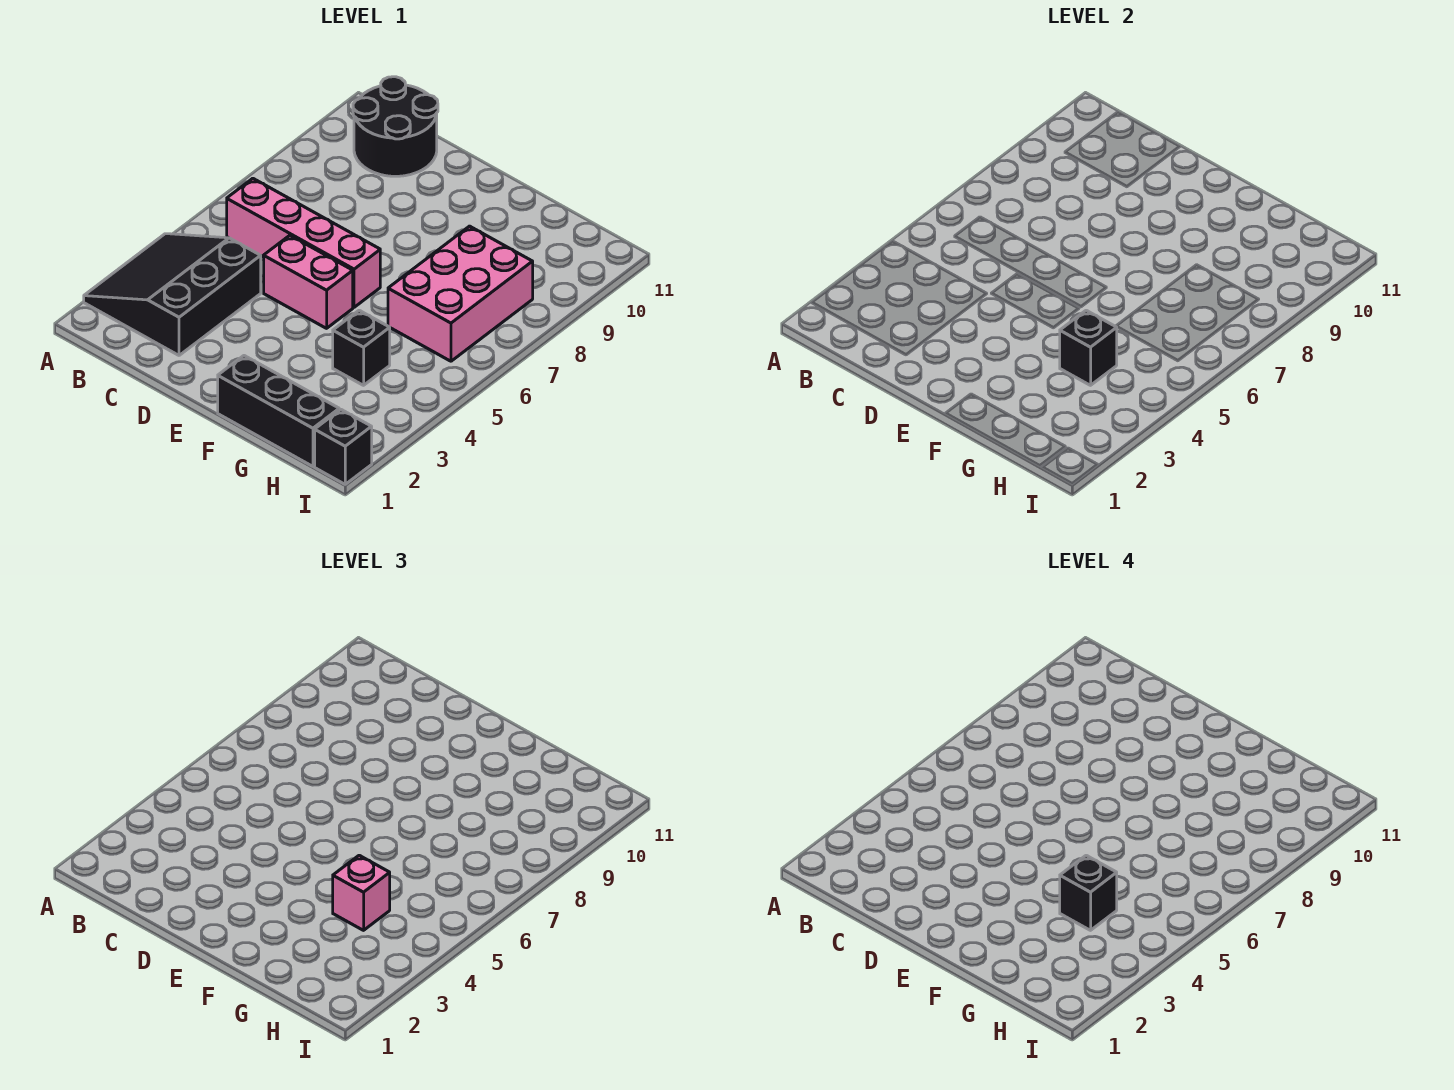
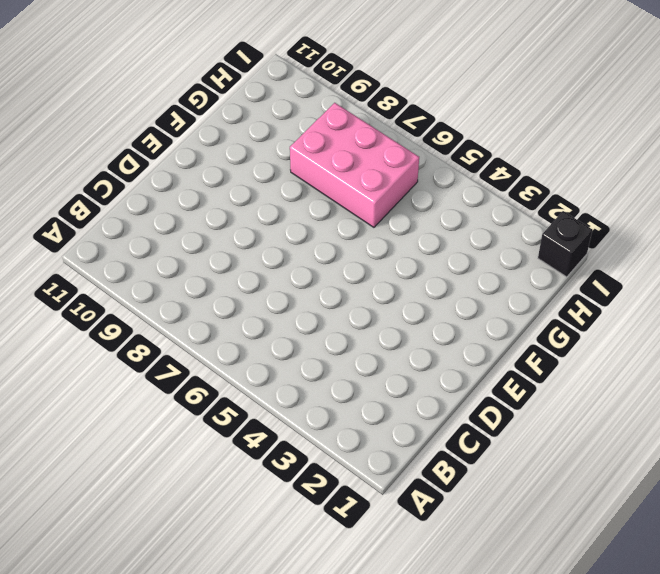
none -> black slope A2:C4 level 1 top C
none -> pink brick B6:E6 level 1

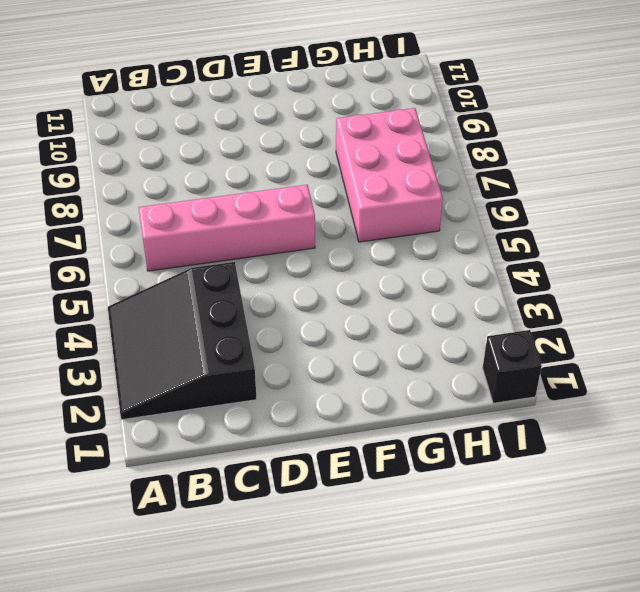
none -> black round brick B10:C11 level 1
none -> pink brick D5:E5 level 1

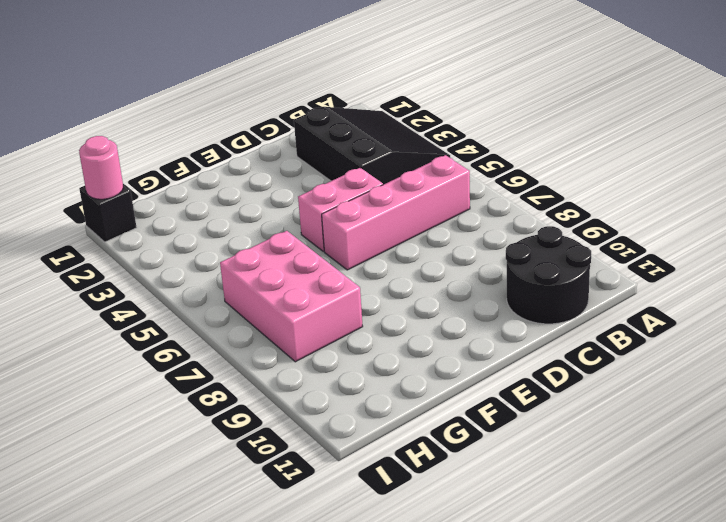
pink round brick I1 level 2 -> none
none -> black brick F1:H1 level 1
none -> black brick G4 level 1

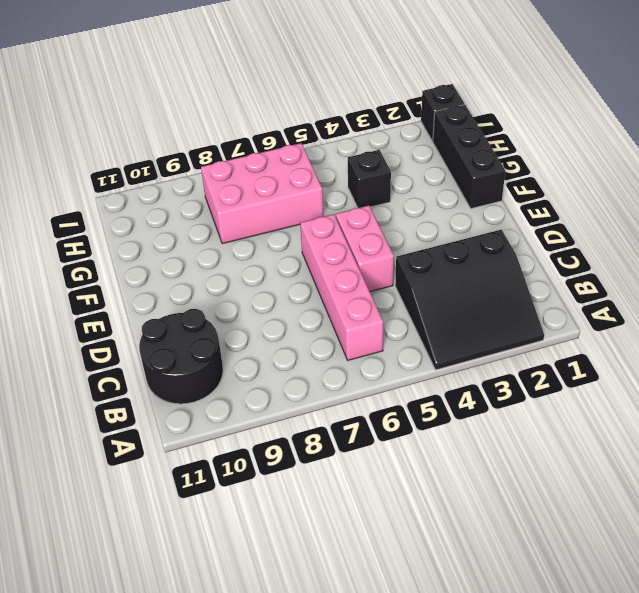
none -> black brick G4 level 2
none -> pink brick G4 level 3

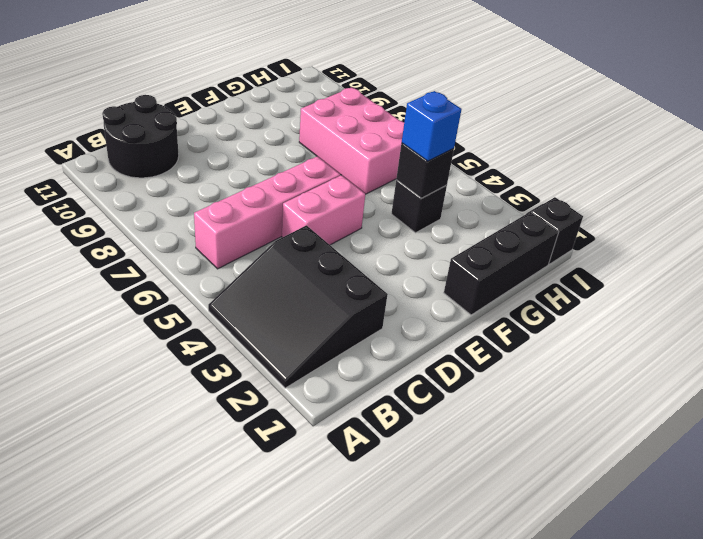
blue brick G4 level 3 -> pink brick G4 level 3
none -> black brick G4 level 4

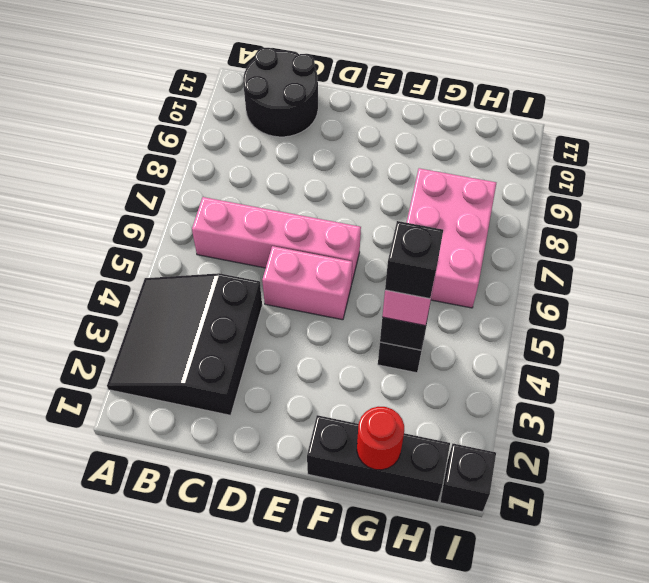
red round brick G1 level 2 -> none

